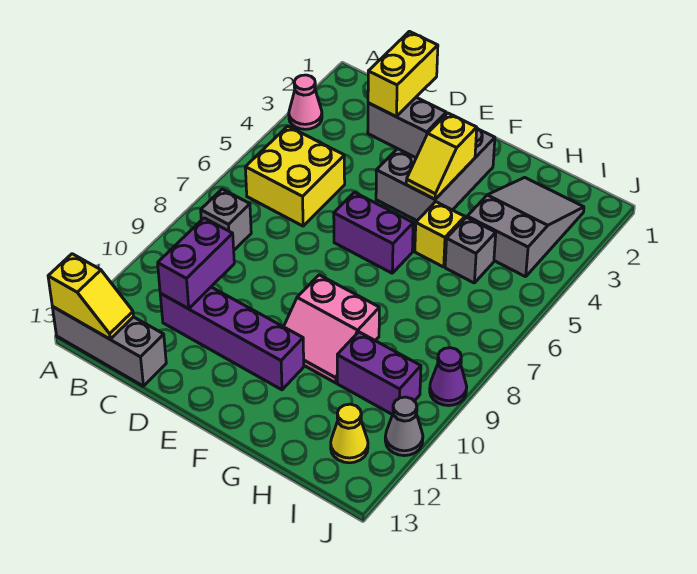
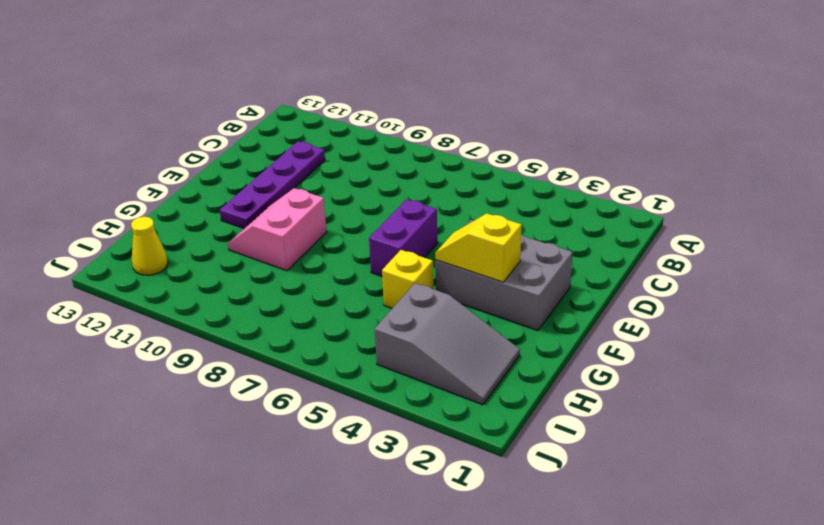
purple plate C11:F11 level 1 -> purple brick C11:F11 level 1
none -> pink cone A3 level 1
none -> grey brick A13:C13 level 1
none -> yellow brick B5:C6 level 1

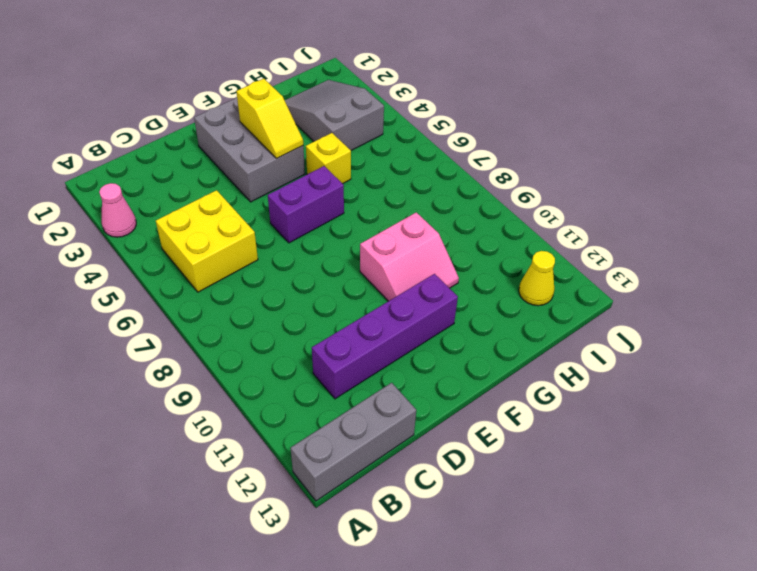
none -> grey brick B8 level 1
none -> grey brick H5 level 1
none -> purple brick H10:I10 level 1

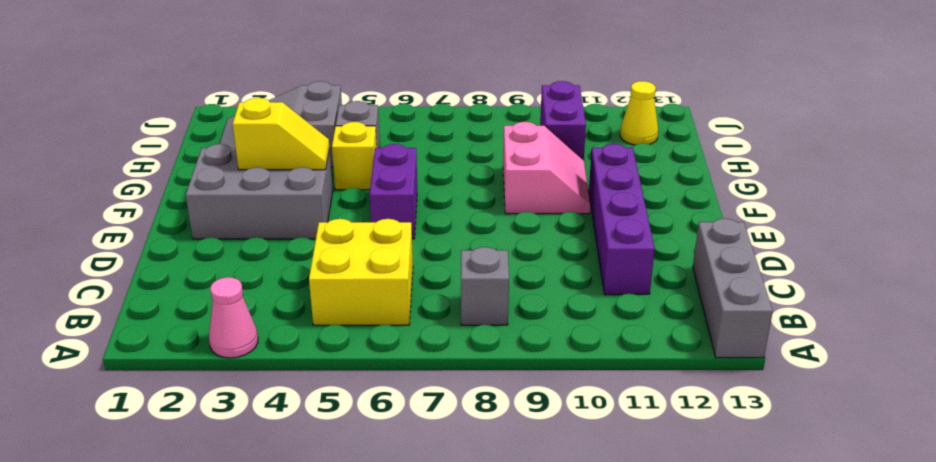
none -> purple cone J9 level 1
none -> grey cone J11 level 1
none -> yellow slope A13:B13 level 2 top A

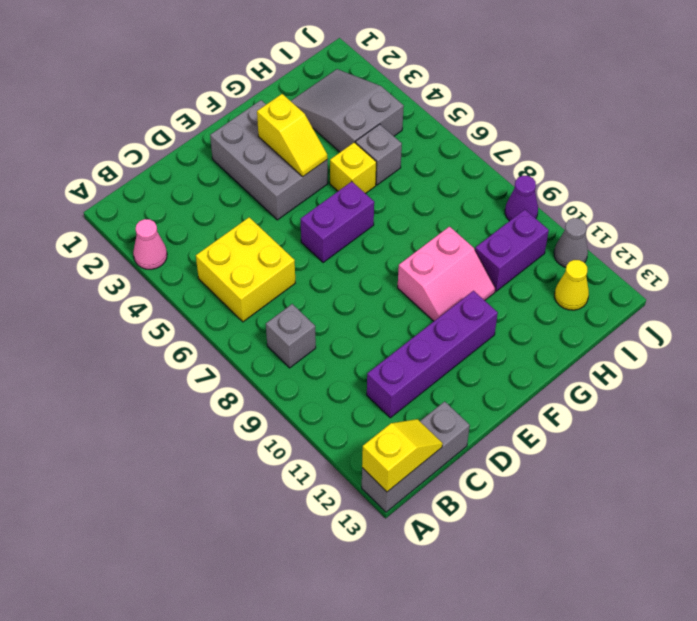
none -> purple brick C10:C11 level 2
none -> grey brick D3:E3 level 2
none -> yellow brick D2:D3 level 3

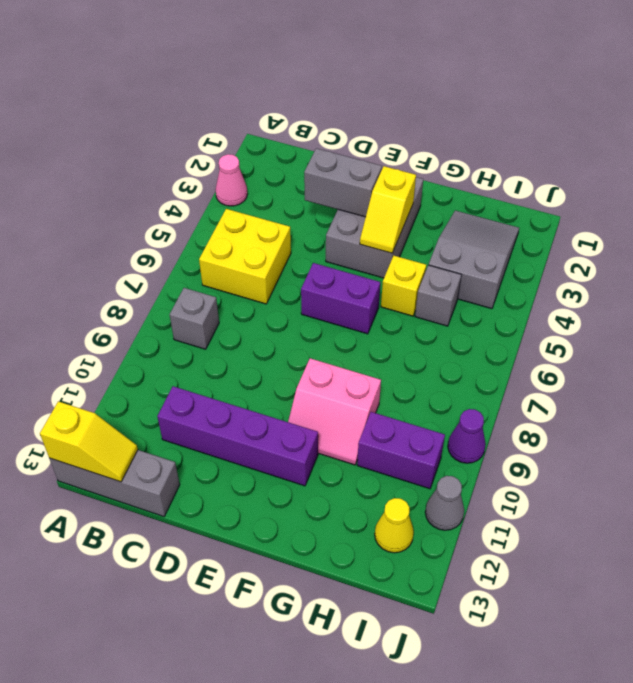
none -> purple brick C10:C11 level 2
none -> yellow brick D2:D3 level 3

